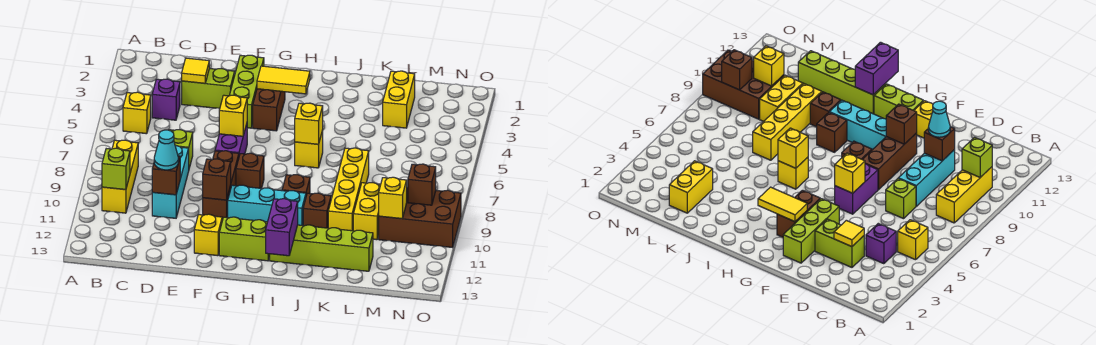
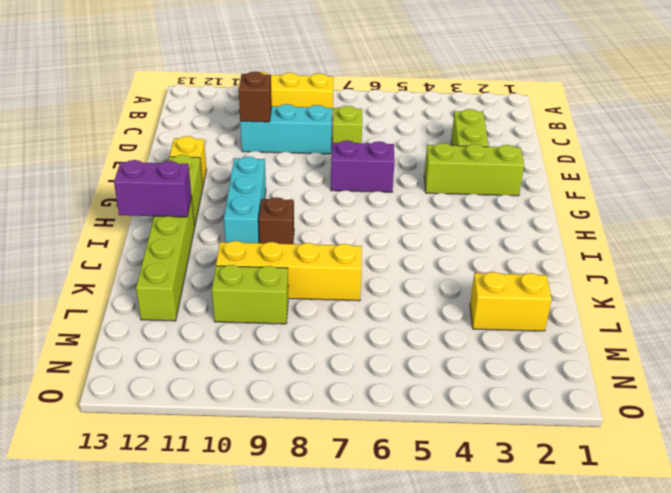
lime brick L9:L10 level 1 -> yellow brick L9:L10 level 1
none -> yellow brick B5 level 1
none -> purple brick C4 level 1
none -> brown brick F8:F10 level 1
none -> brown brick G3:G4 level 1

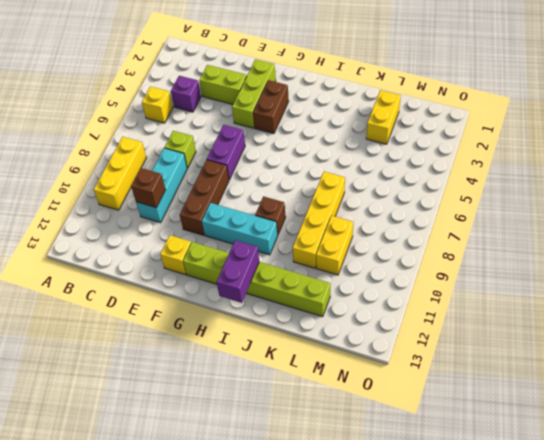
none -> brown brick G8 level 1
none -> yellow brick I6 level 1
none -> brown brick J10 level 1
none -> brown brick M9:O10 level 1

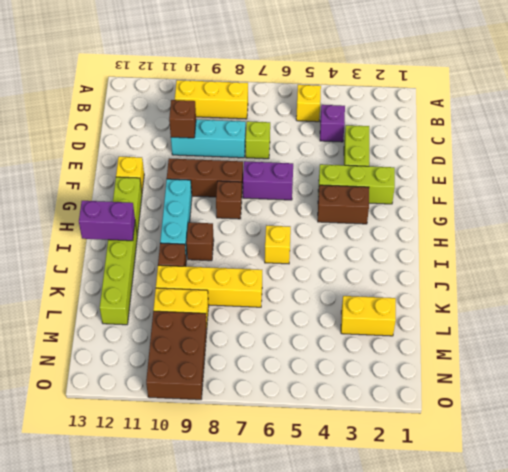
none -> lime brick B10 level 2
none -> yellow tile D3 level 2
none -> yellow brick F6 level 2
none -> brown brick F10 level 2

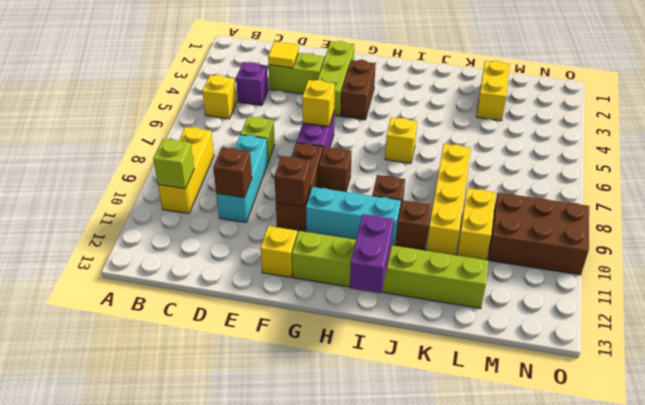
none -> yellow tile G3:H3 level 2
none -> yellow brick I6 level 2
none -> yellow brick M10 level 2
none -> brown brick N9 level 2

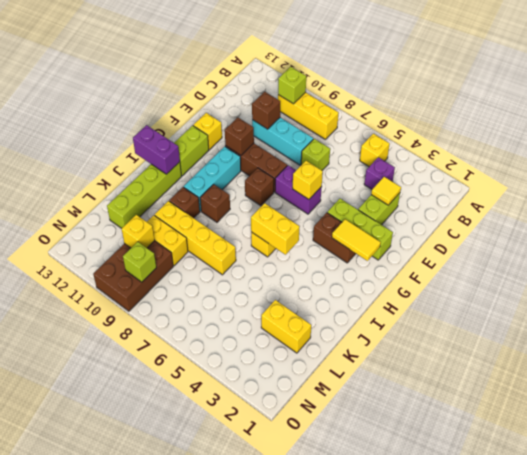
yellow tile G2:G3 level 2 -> yellow tile G3:H3 level 2
yellow brick I5:I6 level 2 -> yellow brick I6 level 2
lime brick N9 level 2 -> brown brick N9 level 2
none -> cyan cone D10 level 3

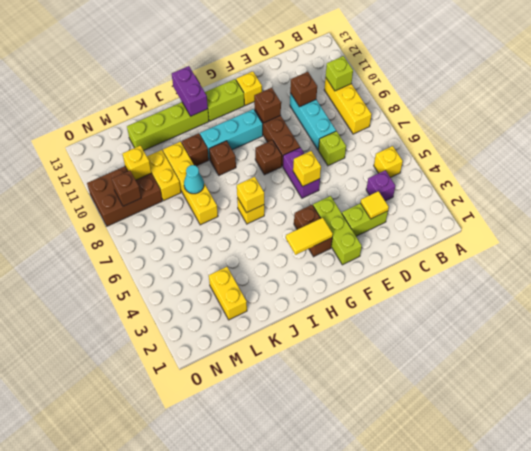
cyan cone K8 level 2 -> cyan cone D10 level 3

